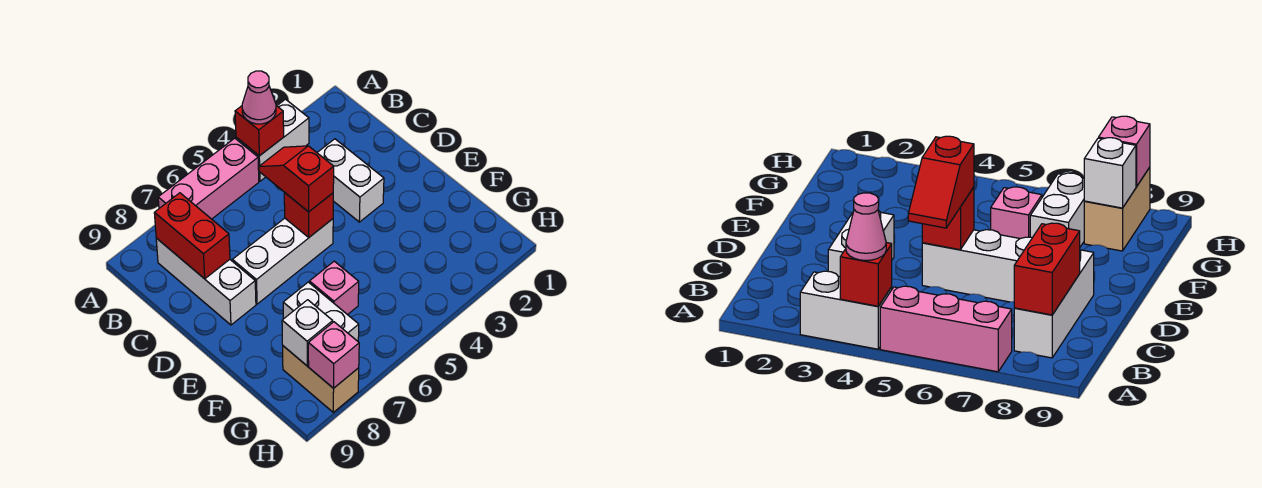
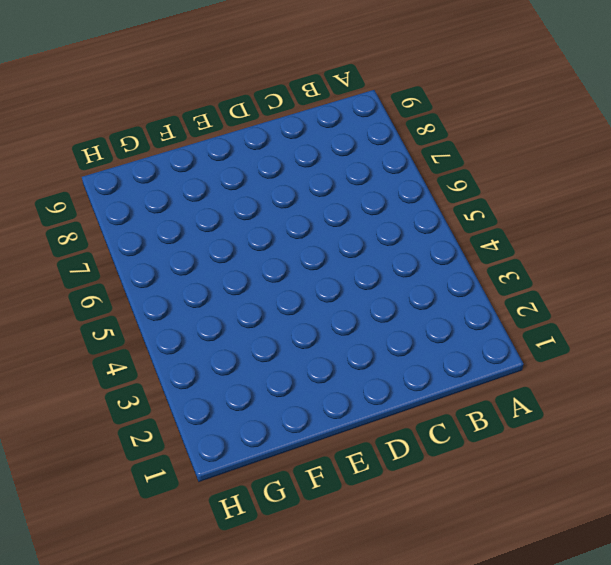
none -> white brick A3:A4 level 1
none -> pink brick A5:A7 level 1
none -> white brick B8:D8 level 1

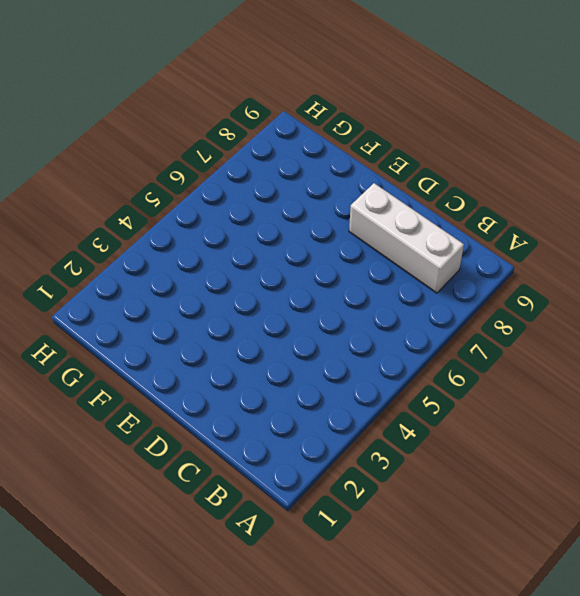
none -> white brick A3:A4 level 1
none -> pink brick A5:A7 level 1
none -> white brick C3:D3 level 1

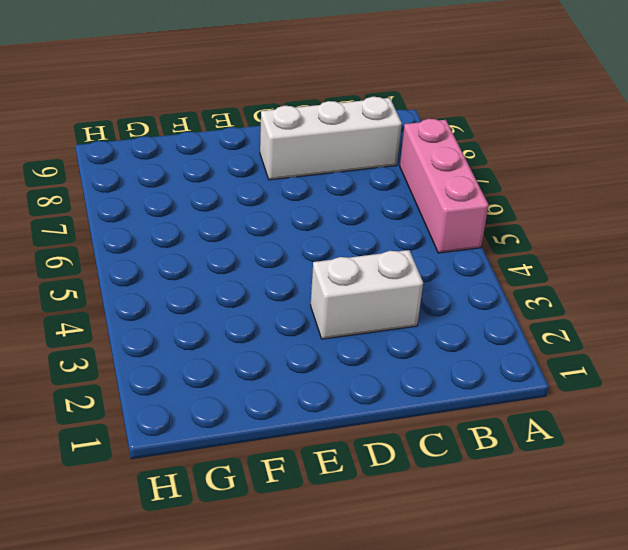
none -> white brick A3:A4 level 1
none -> white brick D5:D7 level 1
none -> pink brick F6 level 1

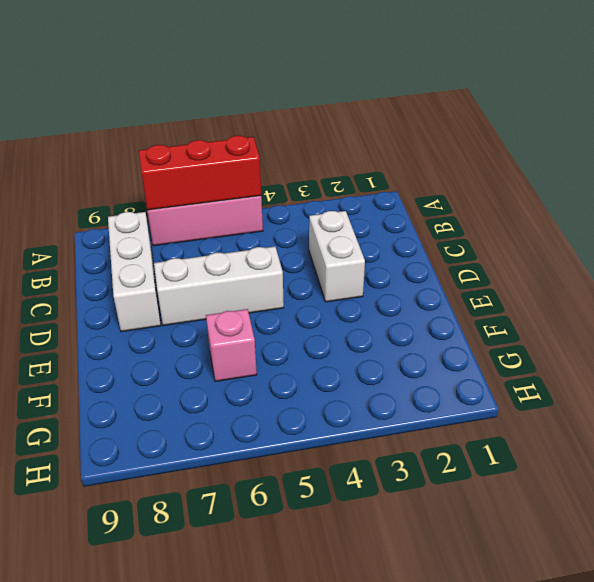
red brick A5:A7 level 2 -> none
none -> white brick A3:A4 level 1
none -> white brick F7:G7 level 1
none -> tan brick G8:H8 level 1

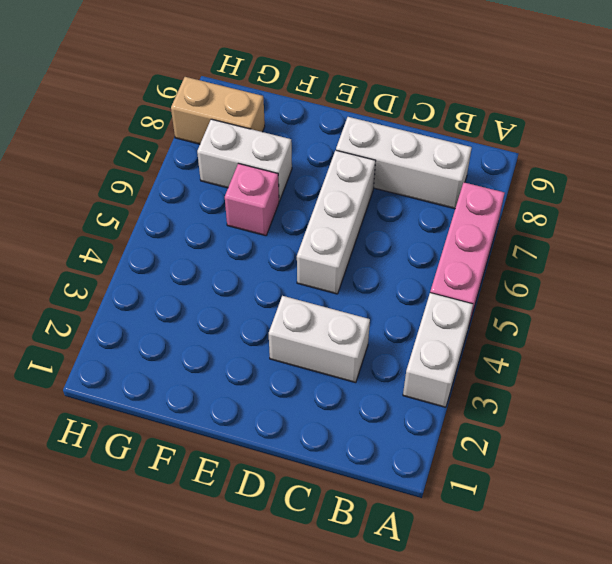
none -> red brick A4 level 2
none -> red brick B8:C8 level 2
none -> red brick D5 level 2

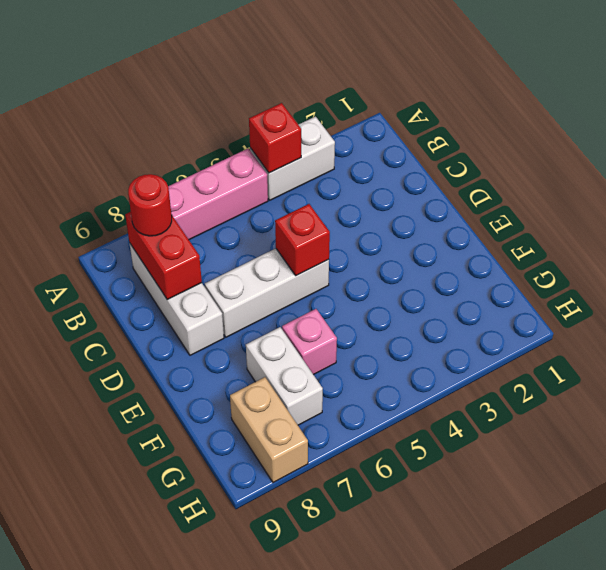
red round brick B8 level 3 -> none
none -> white brick C3:D3 level 1
none -> white brick G8 level 2
none -> pink brick H8 level 2

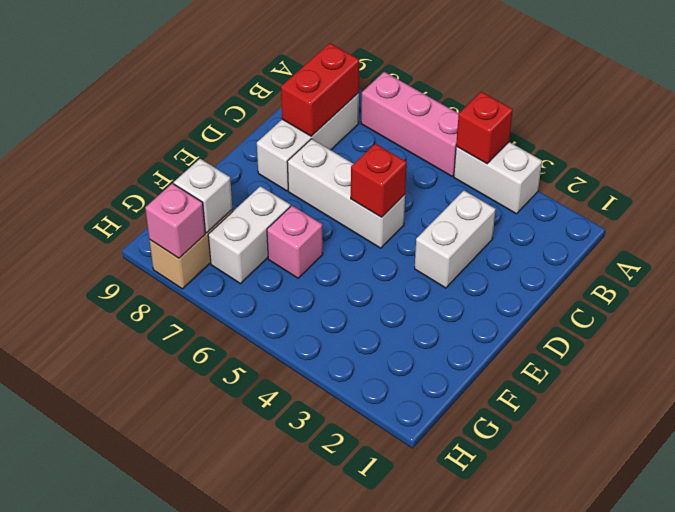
none -> pink cone A4 level 3
none -> red slope C5:D5 level 3 top D

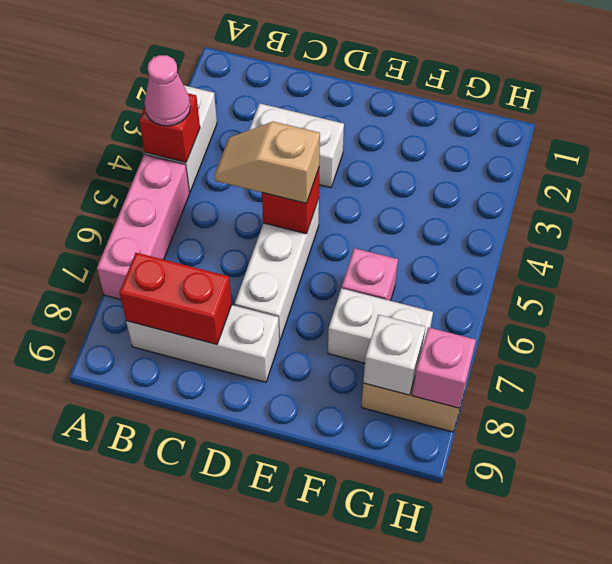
tan slope C5:D5 level 3 top D -> red slope C5:D5 level 3 top D

